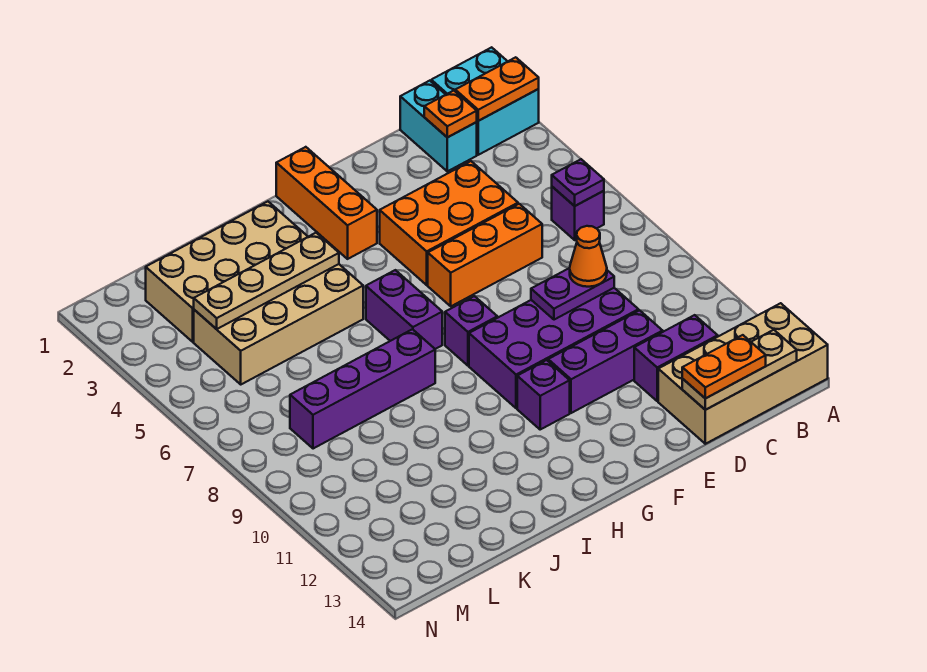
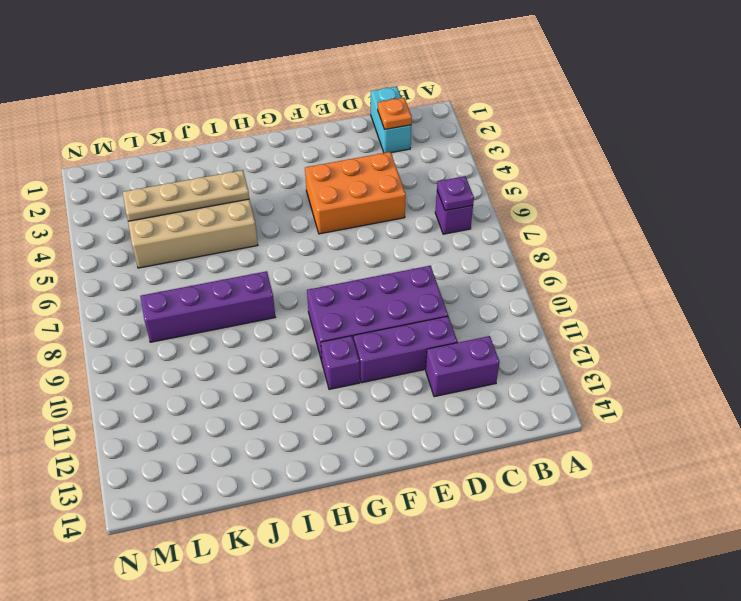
none -> cyan brick A1:B2 level 1
none -> tan brick A13:D14 level 1
none -> orange brick D6:F6 level 1

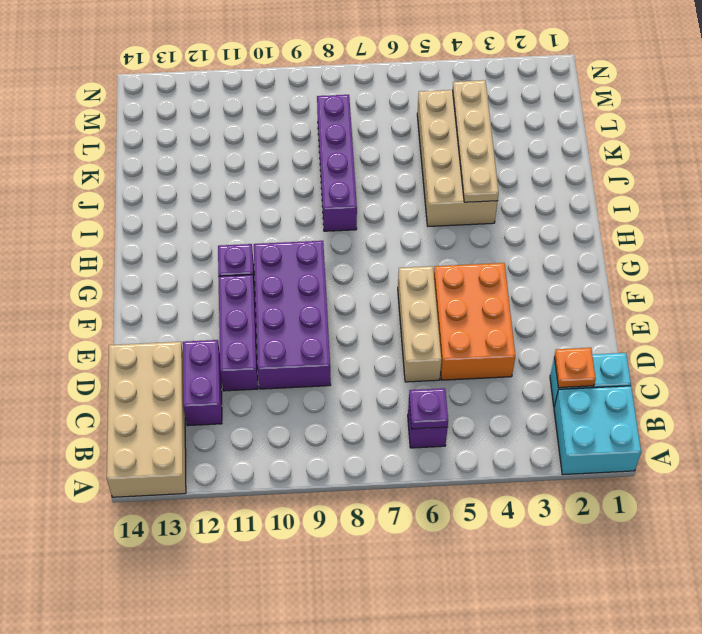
tan brick D6:F6 level 1 -> orange brick D6:F6 level 1
none -> orange brick G1:G3 level 1
none -> purple brick G8 level 1
none -> purple brick H6:H7 level 1

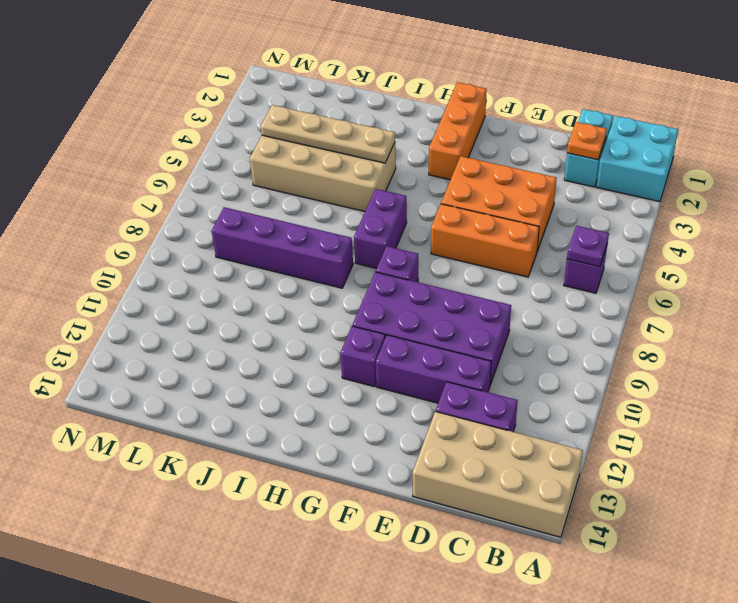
none -> tan brick I2:L3 level 1
none -> orange plate A2:B2 level 2
none -> tan plate B14:D14 level 2

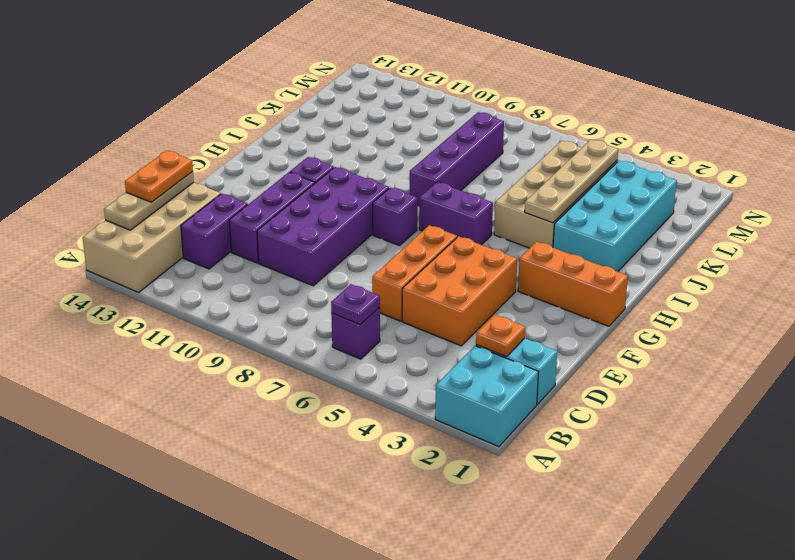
cyan brick I2:L3 level 1 -> tan brick I2:L3 level 1
none -> orange plate A2:B2 level 2
none -> purple plate D9:E9 level 2
none -> orange cone D9 level 3

